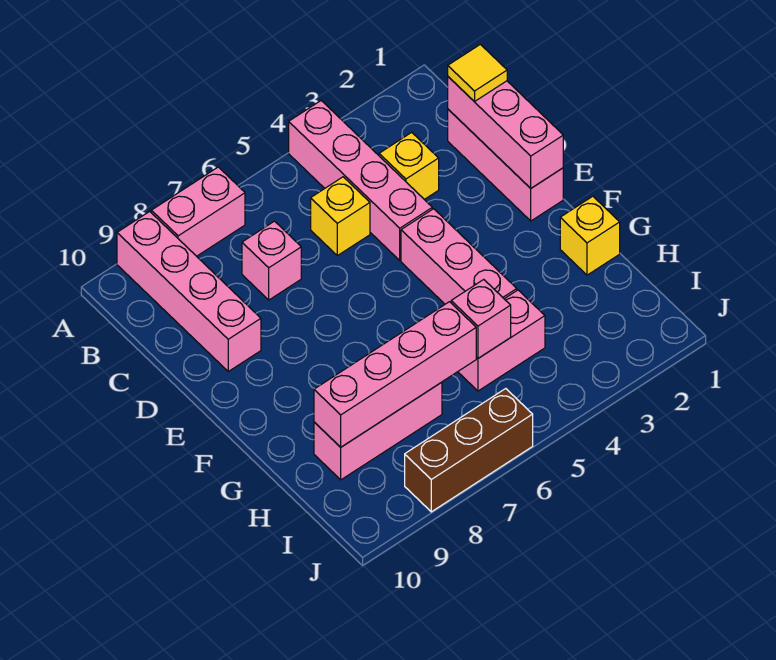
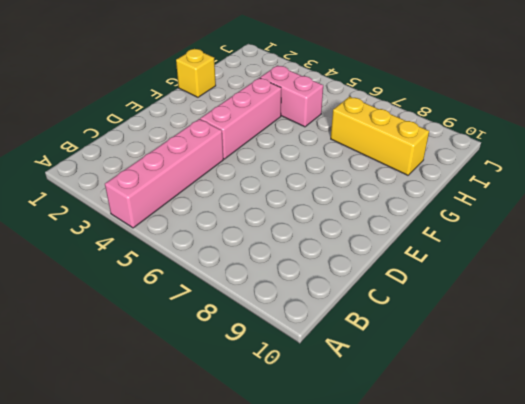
yellow brick H7:H9 level 1 -> pink brick H7:H9 level 1
none -> pink brick A7:A8 level 1
none -> pink brick A9:D9 level 1
none -> pink brick C1:E1 level 1

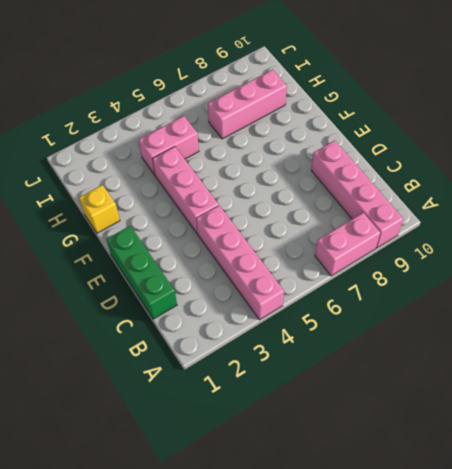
green brick C1:E1 level 1 -> pink brick C1:E1 level 1
none -> yellow brick C3 level 1
none -> yellow brick C5 level 1
none -> pink brick C7 level 1

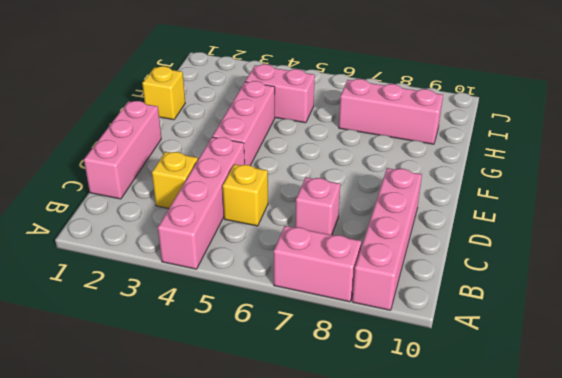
none -> brown brick J6:J8 level 1
none -> pink brick C1:E1 level 2
none -> pink brick H5 level 2

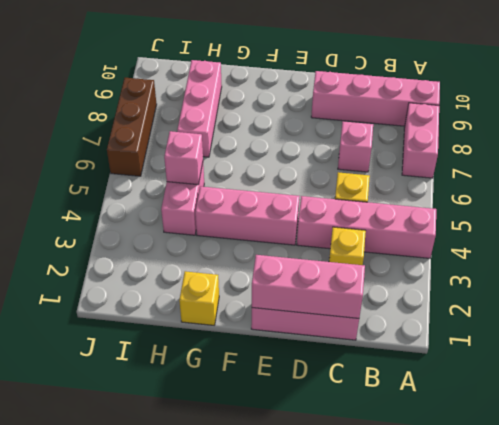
none -> pink brick H6:H9 level 2
none -> yellow tile C1 level 3

